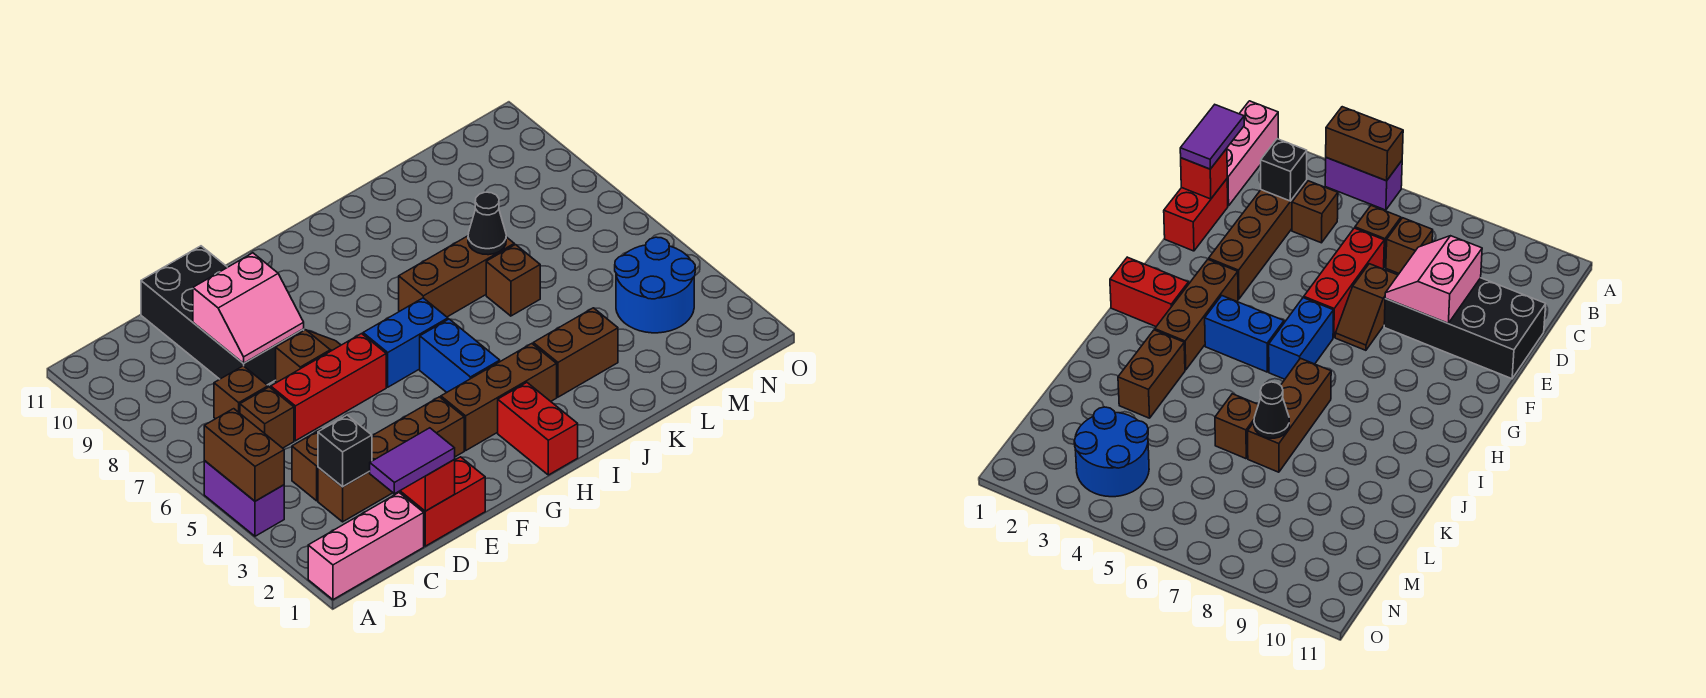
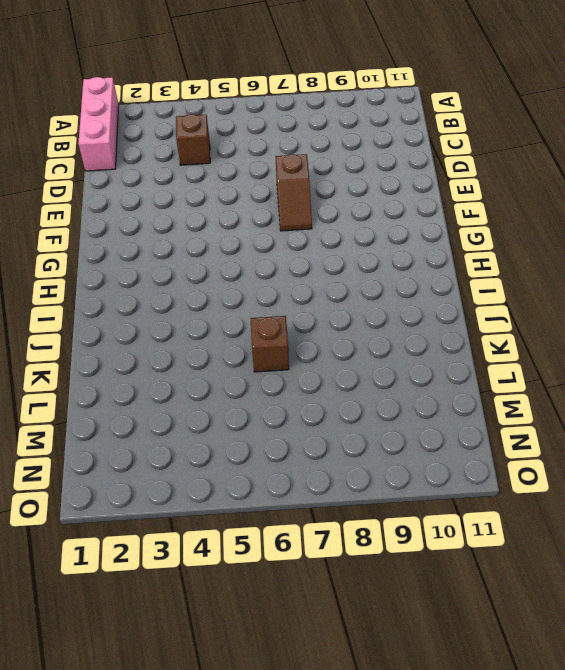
none -> purple brick A4:A5 level 1
none -> brown brick C3:F3 level 1
none -> brown brick C6 level 1

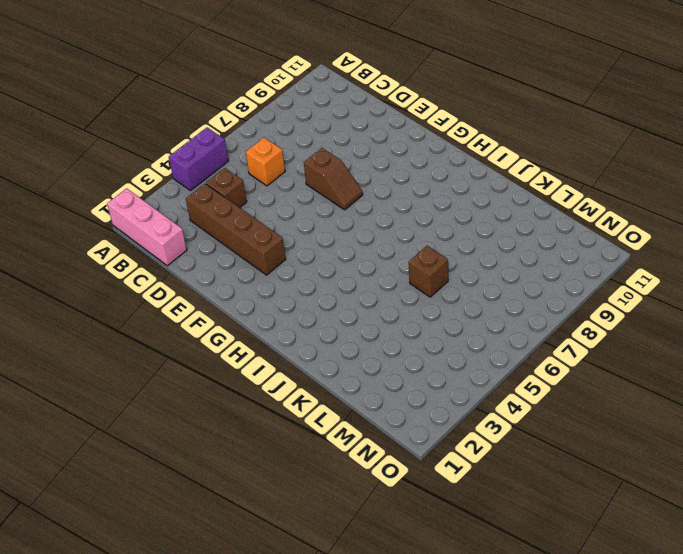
orange brick C6 level 1 -> brown brick C6 level 1
none -> brown brick C7 level 1
none -> red brick D1:E1 level 1
none -> red brick D6:F6 level 1

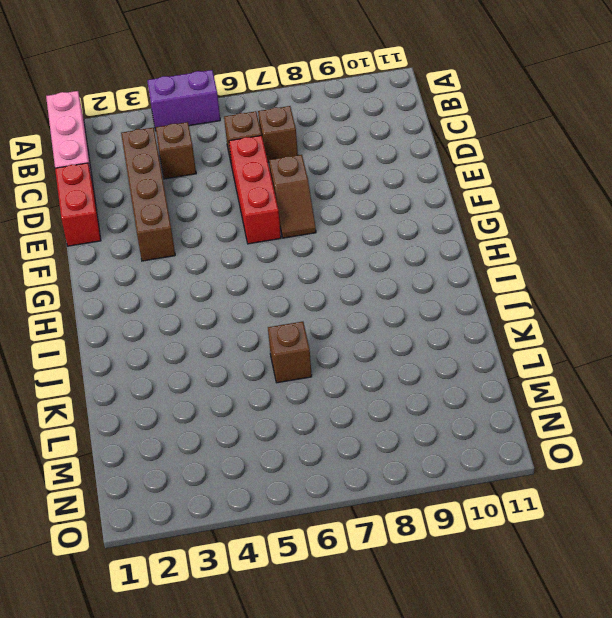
none -> black brick D8:E11 level 1
none -> brown brick G3:I3 level 1
none -> blue brick G6:H6 level 1

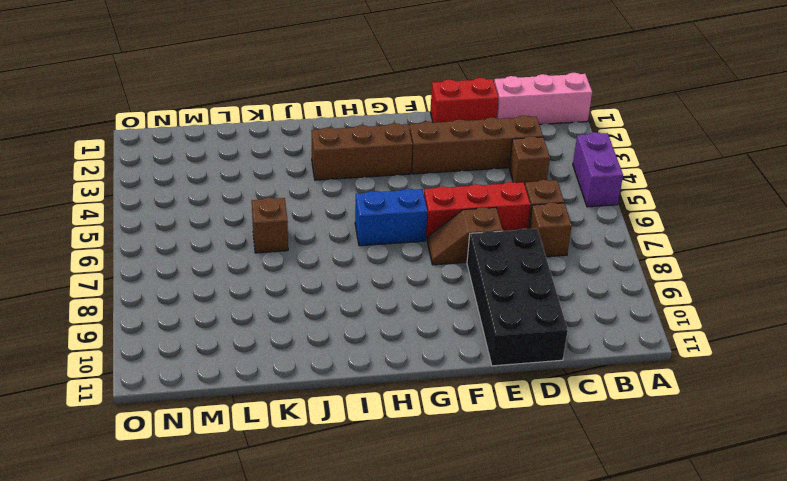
none -> red brick H1:H2 level 1
none -> blue brick H4:H5 level 1
none -> brown brick I7:K7 level 1

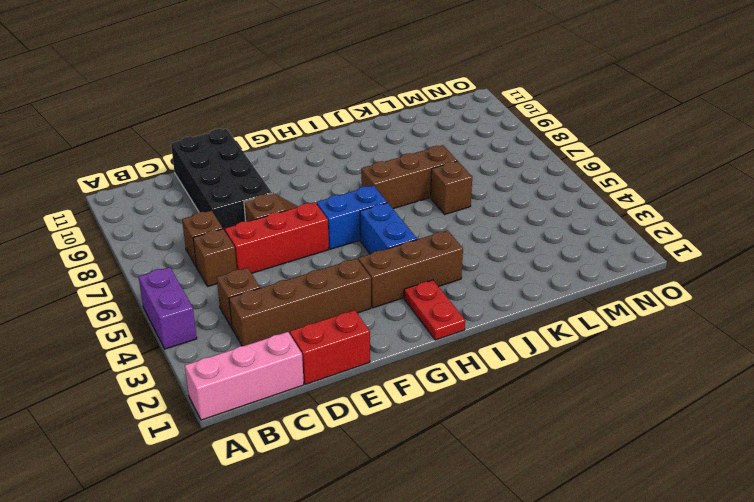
red plate H1:H2 level 1 -> red brick H1:H2 level 1
none -> brown brick J3:K3 level 1
none -> blue round brick M3:N4 level 1
none -> brown brick A4:A5 level 2

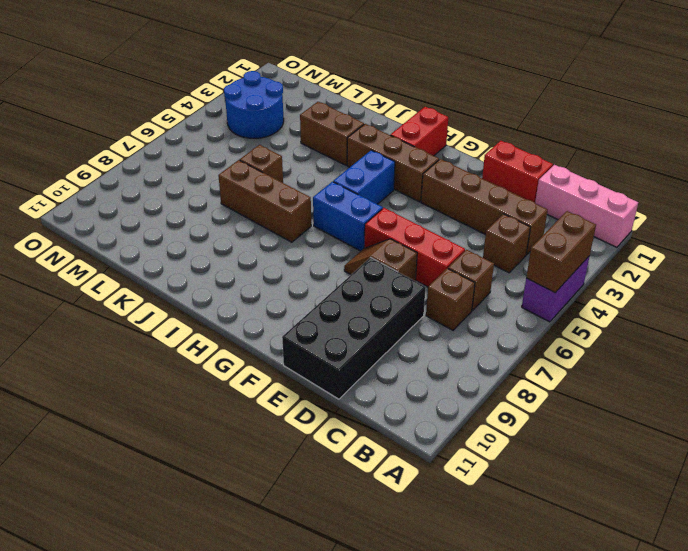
none -> black brick C3 level 2
none -> red brick D1 level 2
none -> pink slope D8:E9 level 2 top 9

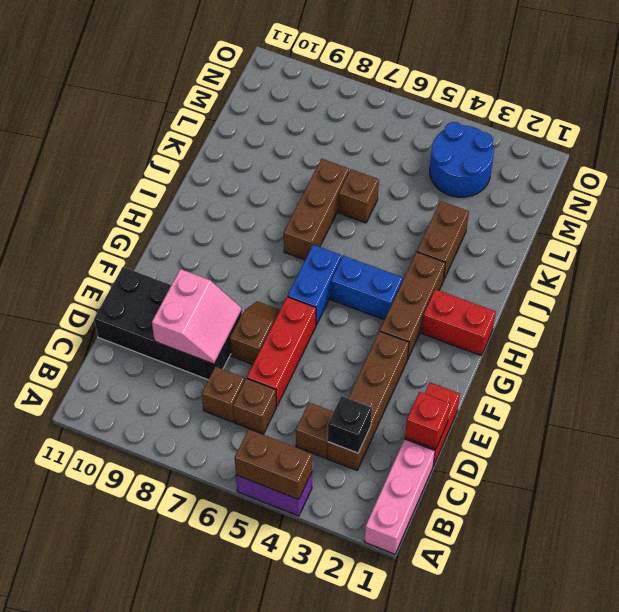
none -> black cone K7 level 2
none -> purple tile C1:D1 level 3

